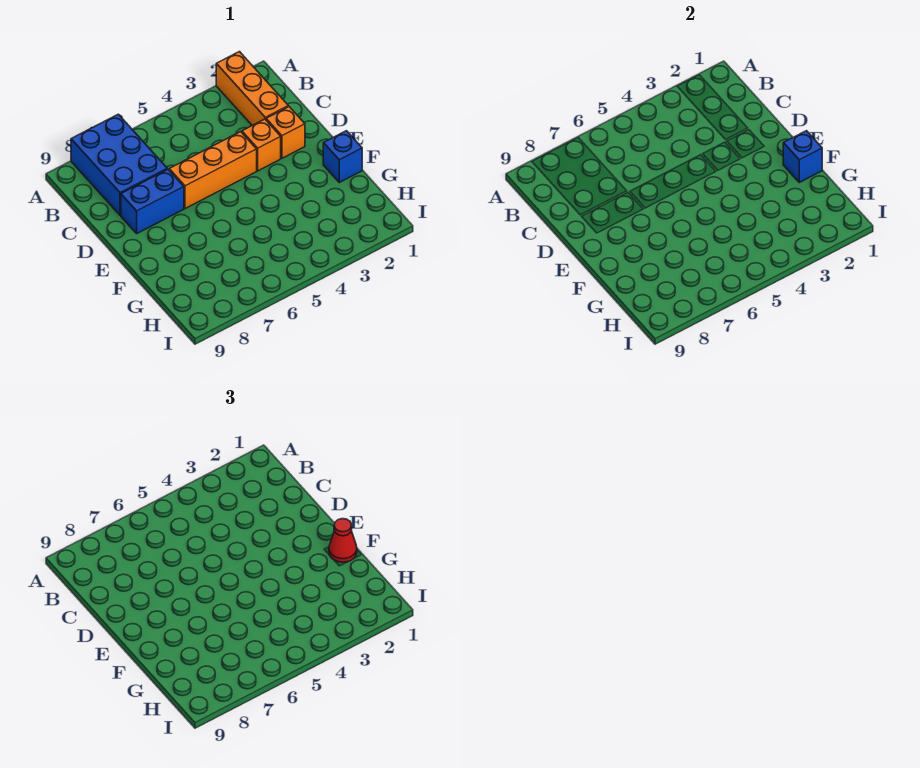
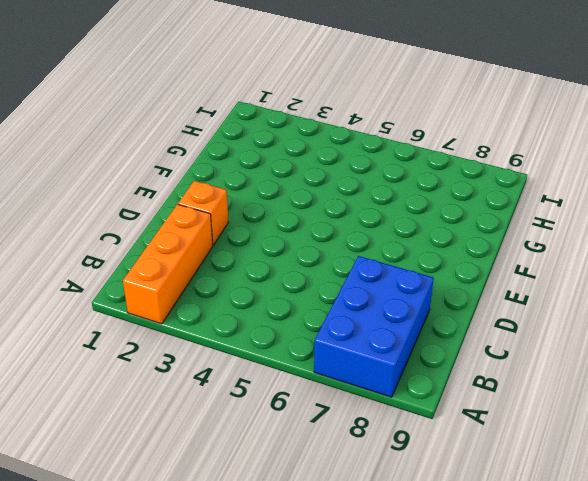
none -> orange brick D3 level 1
none -> orange brick D4:D6 level 1

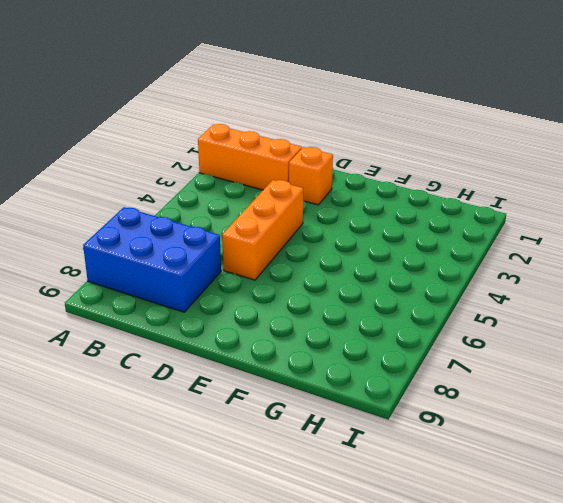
none -> orange brick D3 level 1
none -> blue brick D7:D8 level 1

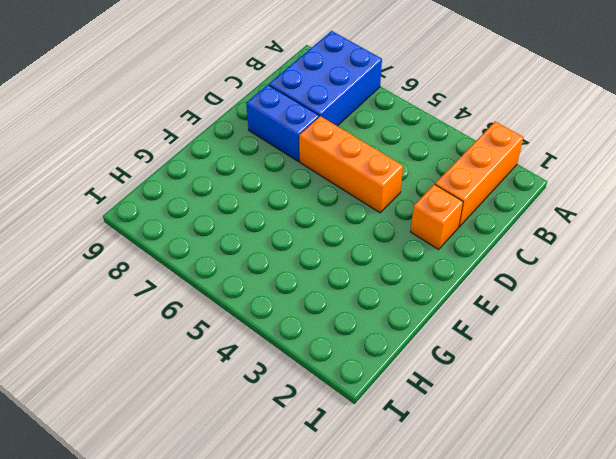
none -> orange brick D3 level 1
none -> blue brick F1 level 1

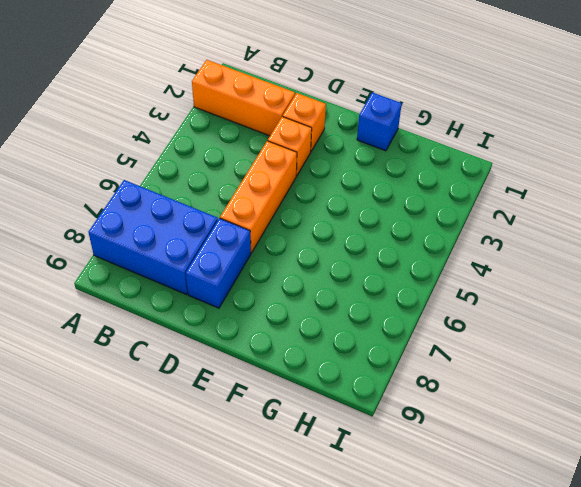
none -> blue brick F1 level 2
none -> red cone F1 level 3

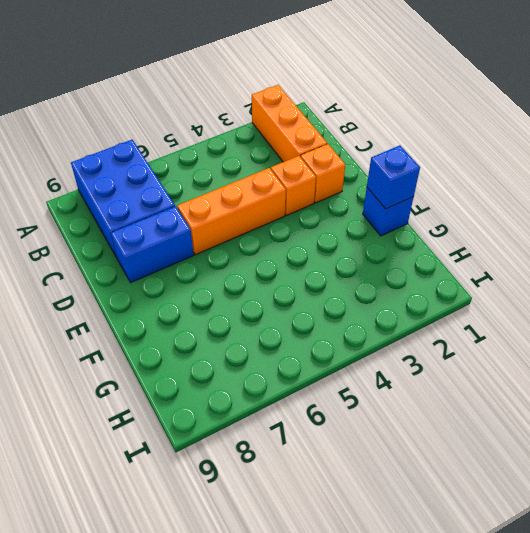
none -> red cone F1 level 3

